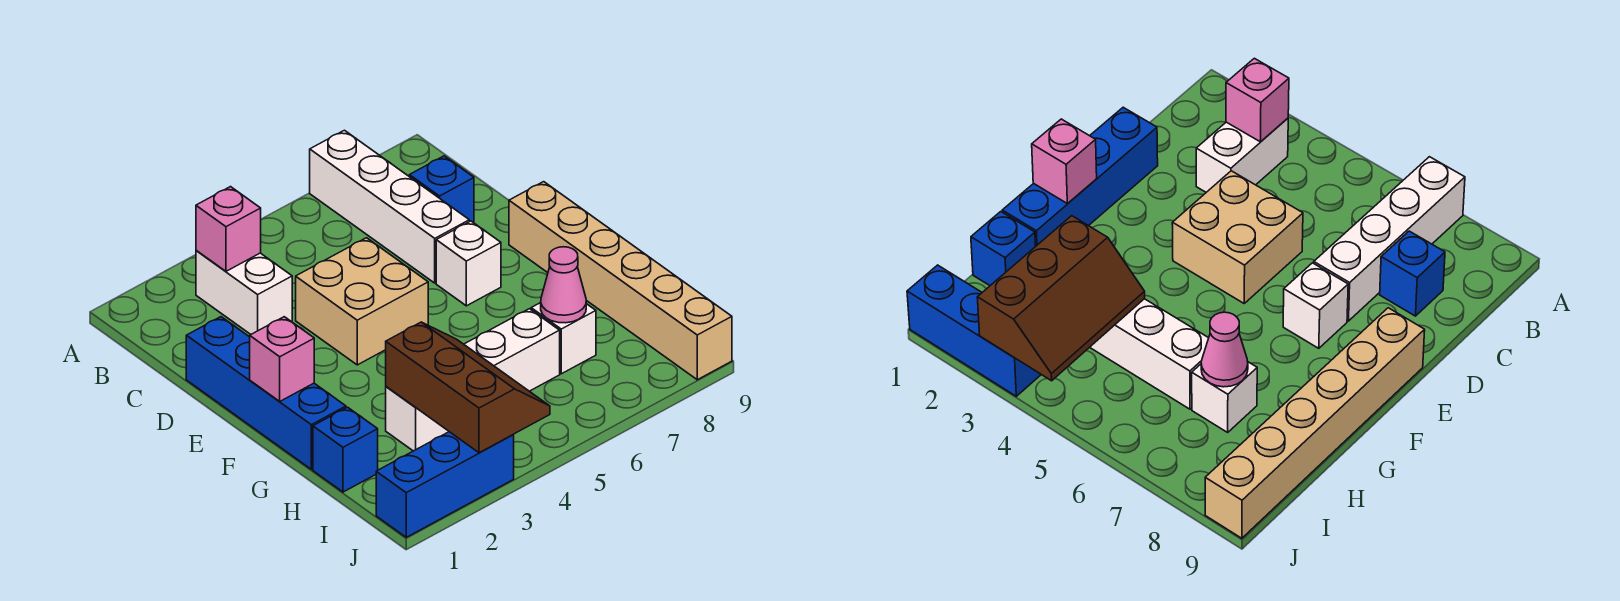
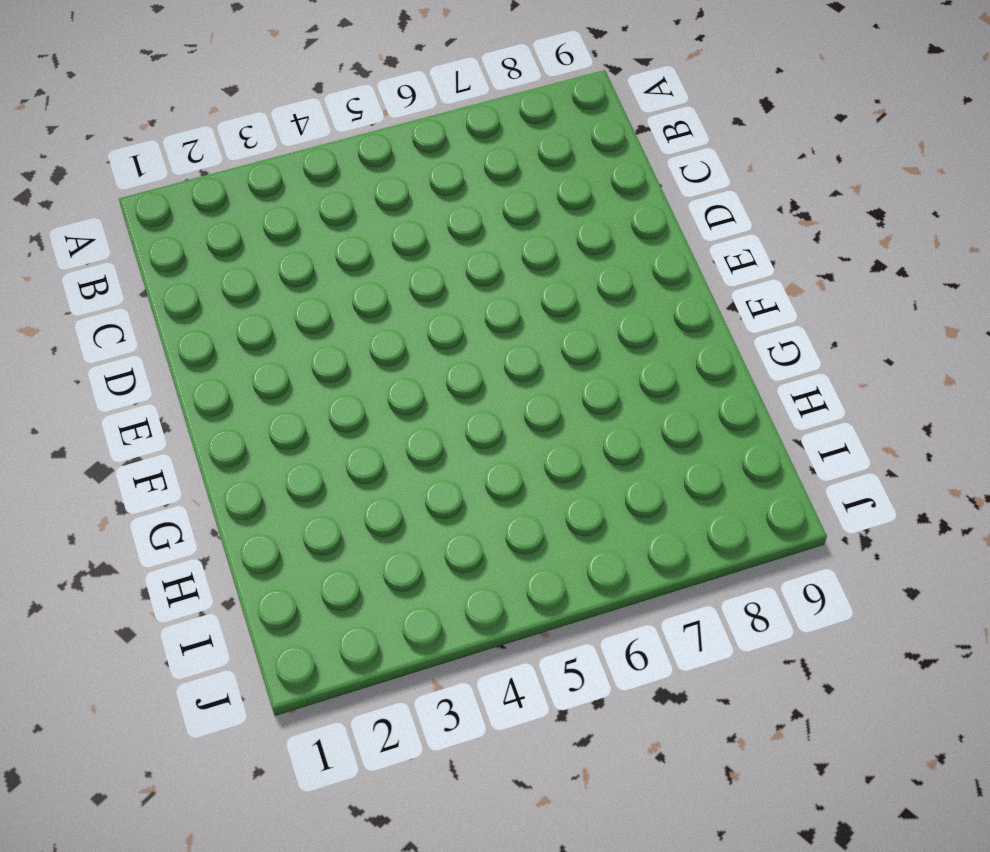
none -> white brick A7:D7 level 1
none -> white brick B3:C3 level 1
none -> blue brick C8 level 1

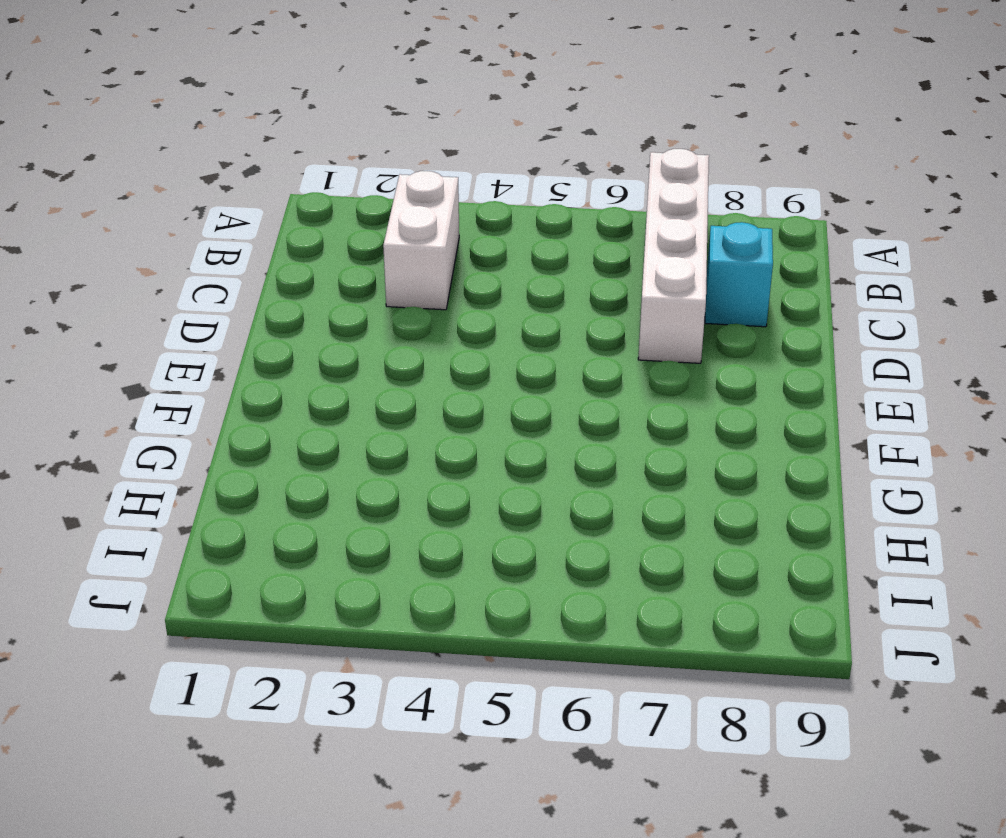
cyan brick C8 level 1 -> blue brick C8 level 1
none -> blue brick D1:G1 level 1
none -> tan brick D4:E5 level 1
none -> white brick E7 level 1

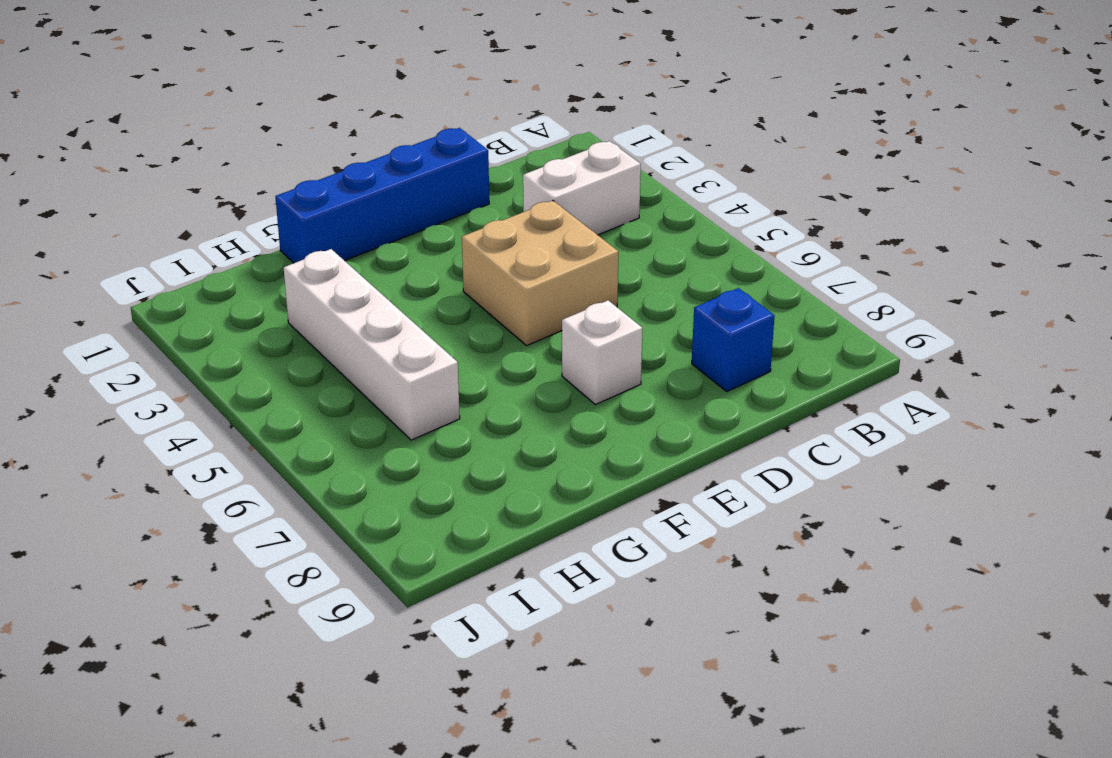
none -> white brick A7:D7 level 1
none -> tan brick E9:J9 level 1
none -> blue brick H1 level 1

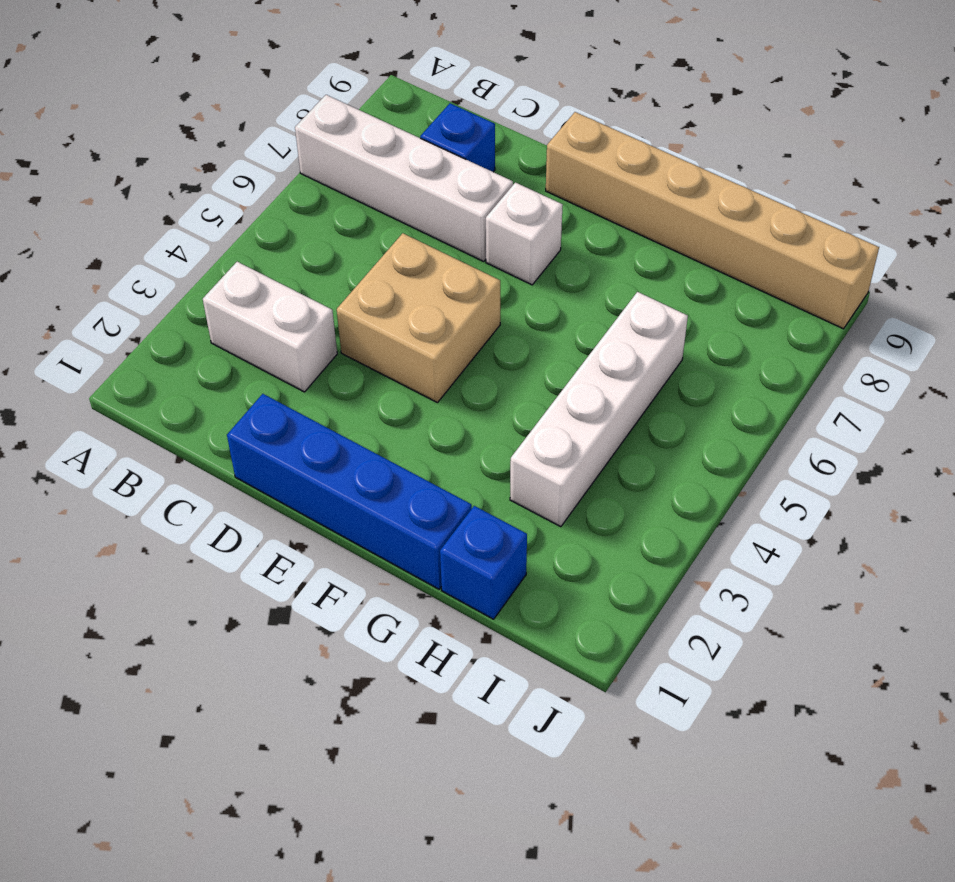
none -> white brick H7 level 1
none -> blue brick J1:J3 level 1
none -> pink brick B3 level 2

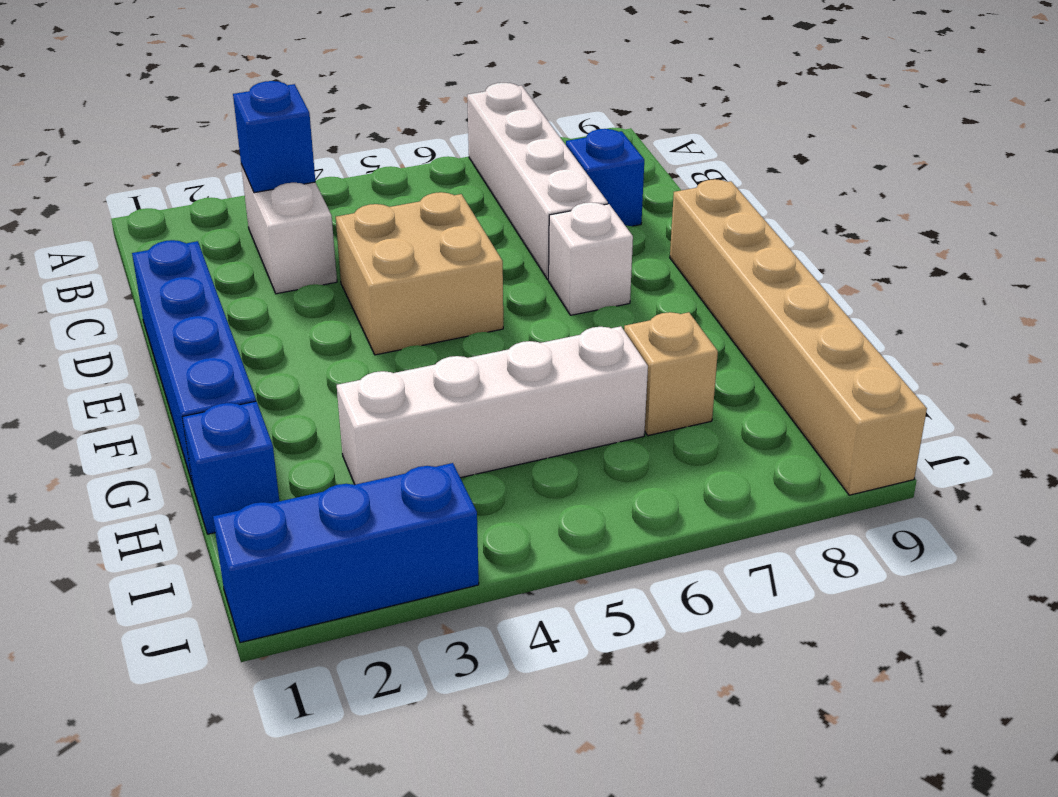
blue brick B3 level 2 -> pink brick B3 level 2
tan brick H7 level 1 -> white brick H7 level 1
none -> pink brick F1 level 2
none -> brown slope H3:J4 level 2 top 3
none -> pink cone H7 level 2

